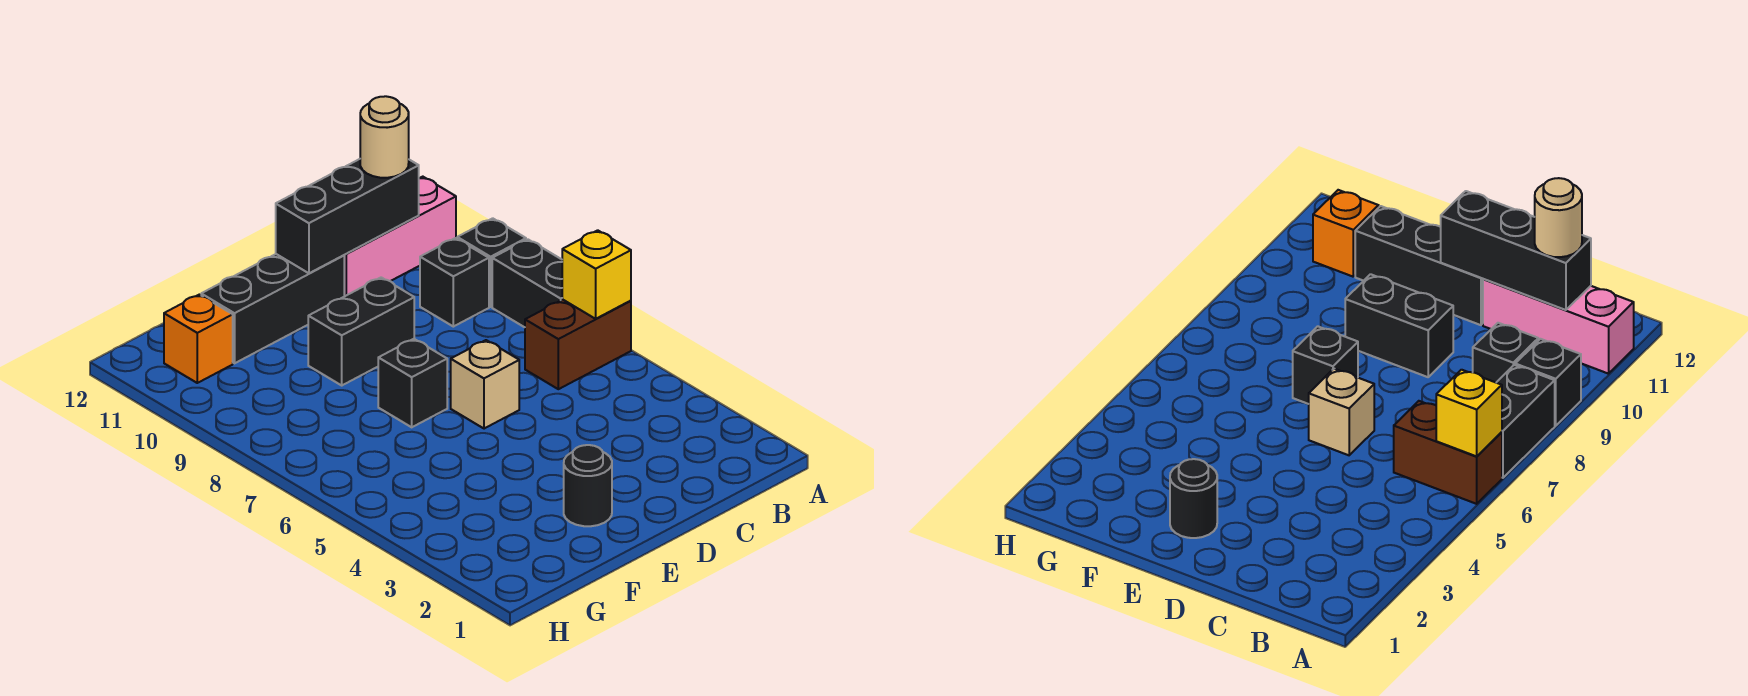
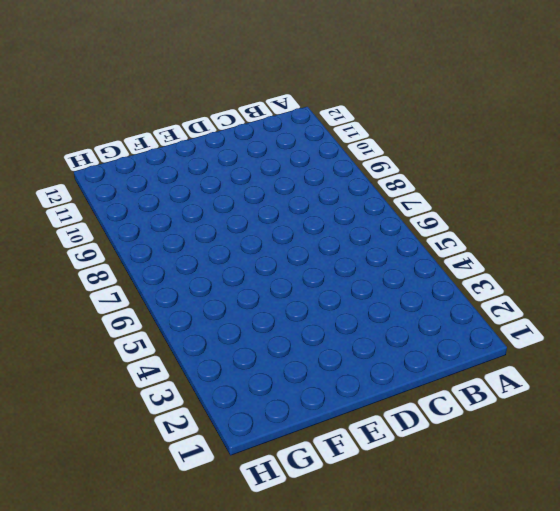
none -> brown brick A6:B6 level 1
none -> black brick A7:A8 level 1
none -> black brick A9 level 1

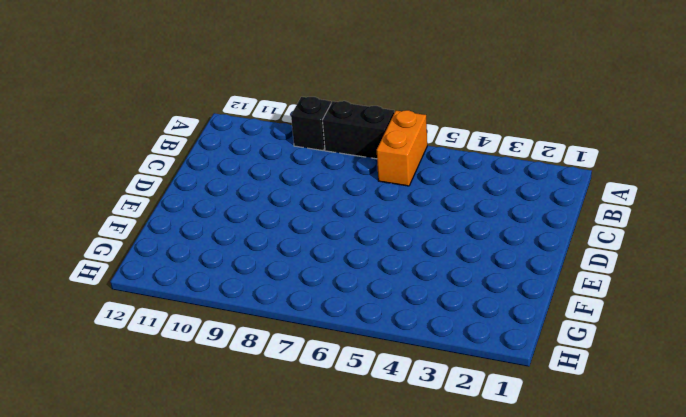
orange brick A6:B6 level 1 -> brown brick A6:B6 level 1
none -> pink brick A11:C11 level 1
none -> black brick B9 level 1
none -> tan brick D6 level 1

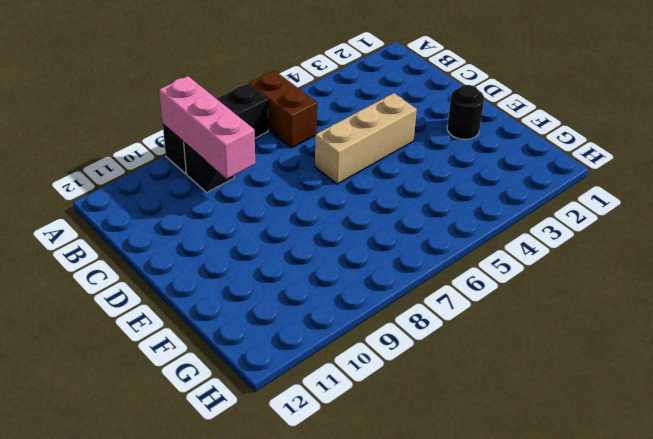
pink brick A9:C9 level 2 -> pink brick A11:C11 level 1
tan brick D4:D6 level 1 -> tan brick D6 level 1
none -> black brick D9:E9 level 1
none -> black brick D11:F11 level 1
none -> black brick E7 level 1

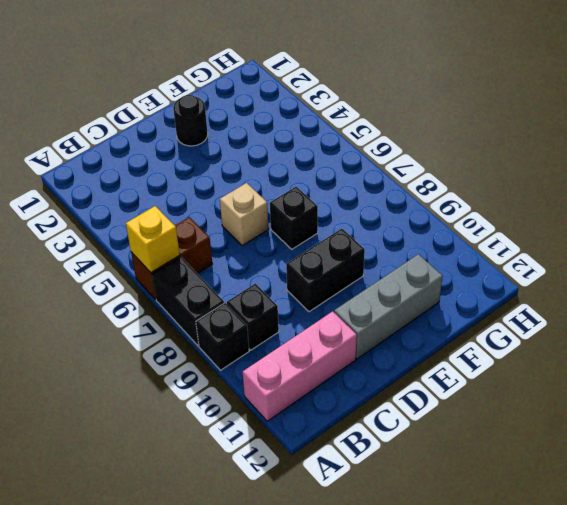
grey brick D11:F11 level 1 -> black brick D11:F11 level 1
none -> orange brick G11 level 1
none -> black brick B11:D11 level 2
none -> tan round brick B11 level 3

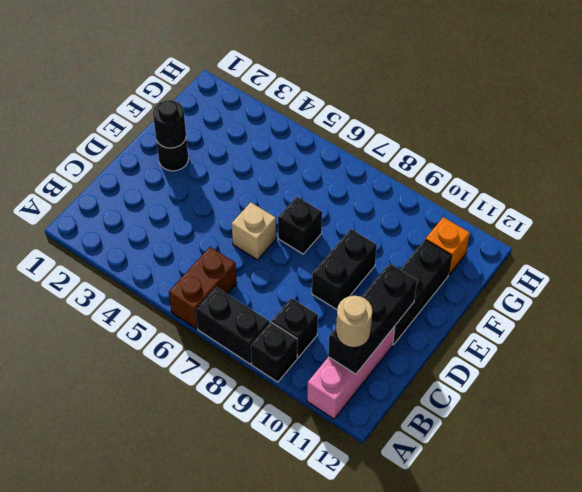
black round brick E2 level 2 -> none
none -> yellow brick A6 level 2

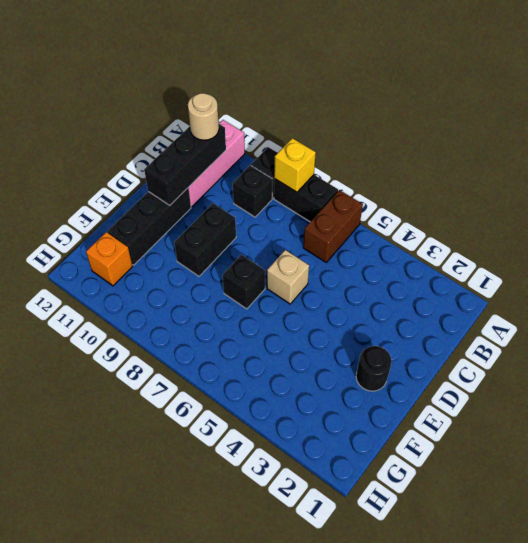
yellow brick A8 level 2 -> yellow brick A6 level 2

